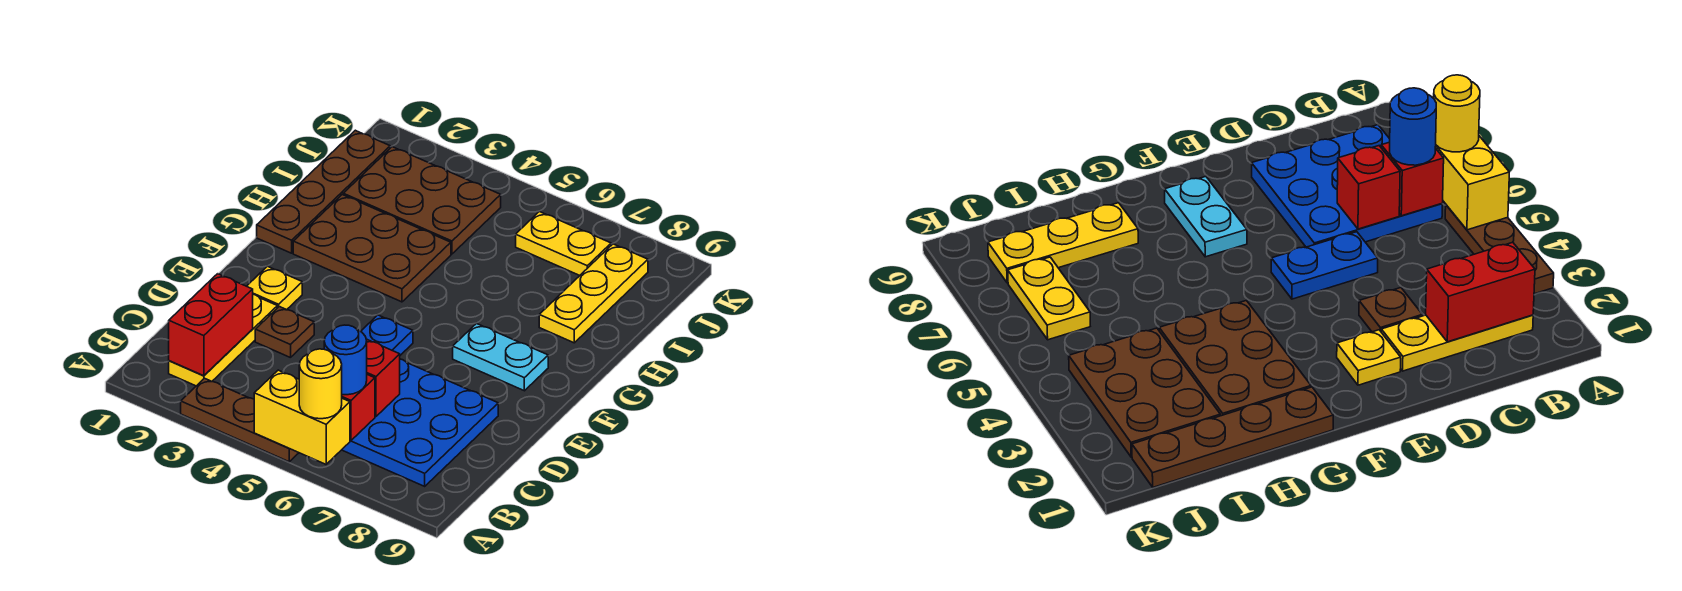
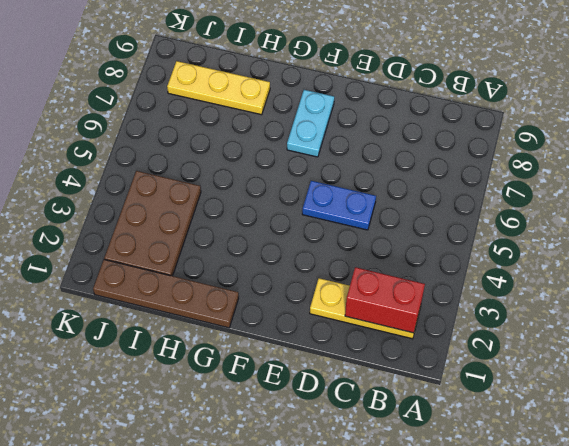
none -> brown plate A3:A5 level 1
none -> blue plate B6:D8 level 1
none -> brown plate D3 level 1

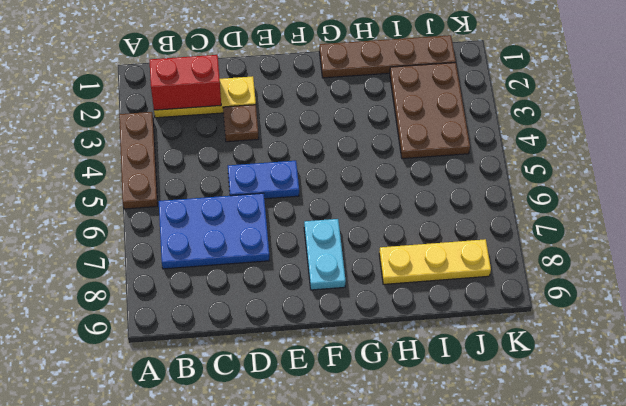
blue plate B6:D7 level 1 -> blue plate B6:D8 level 1
none -> yellow plate E2 level 1
none -> brown plate G2:H4 level 1
none -> yellow plate J6:J7 level 1

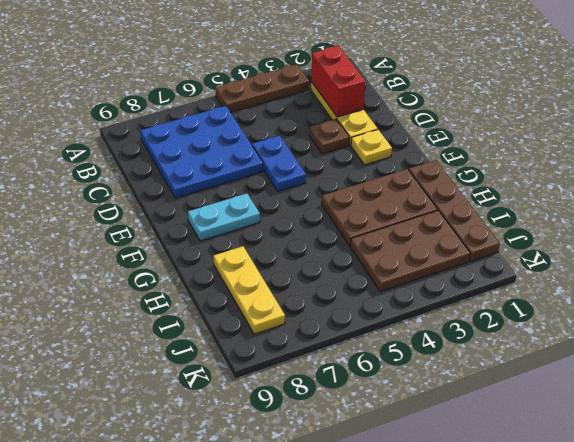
none -> yellow plate J6:J7 level 1
none -> yellow brick A5:A6 level 2
none -> red brick B6 level 2

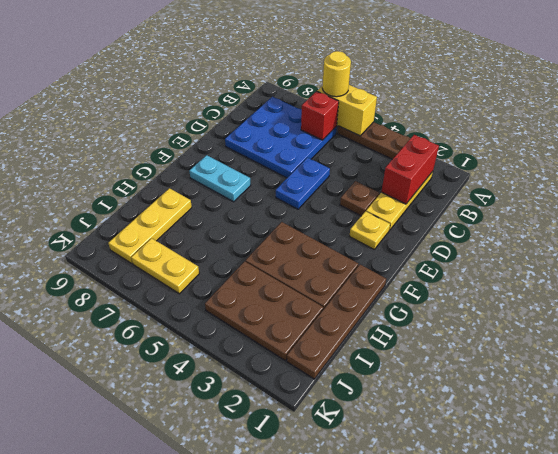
none -> red brick C6 level 2
none -> blue round brick B6 level 3

